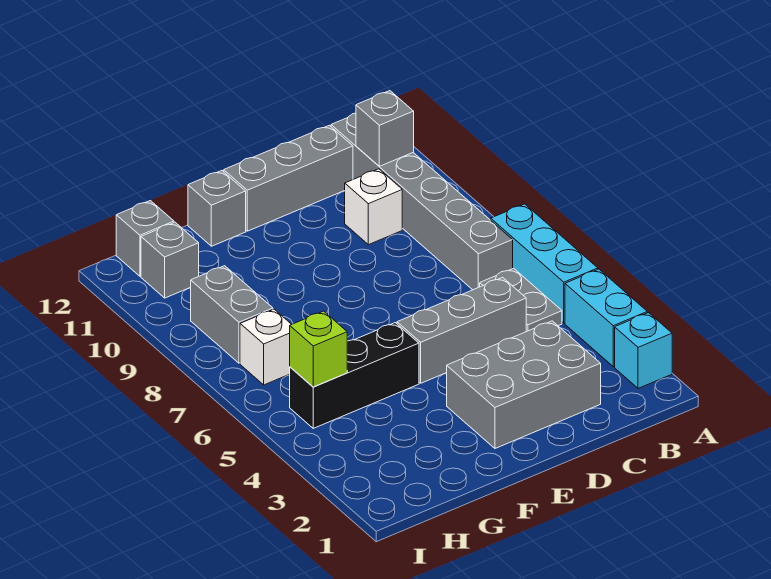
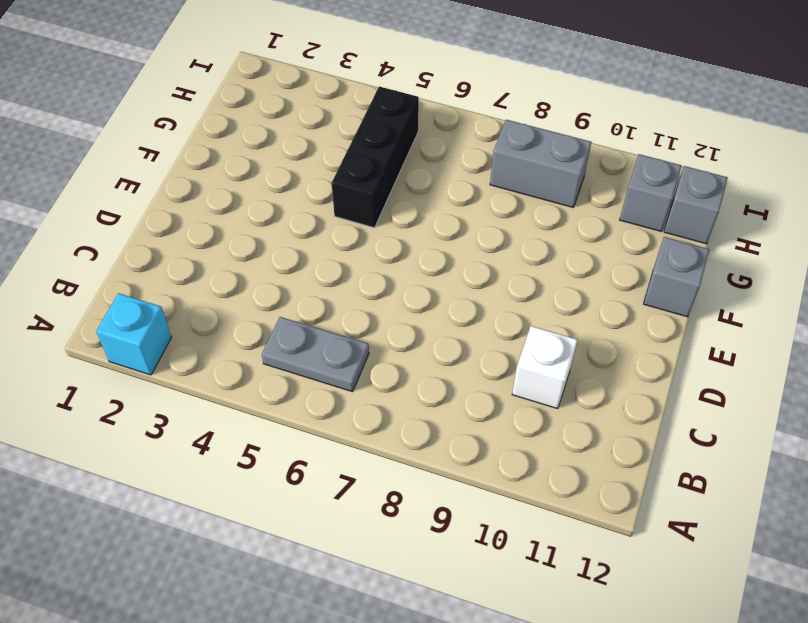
none -> cyan brick A3:A4 level 1
none -> cyan brick A5:A7 level 1
none -> grey brick B7:B12 level 1

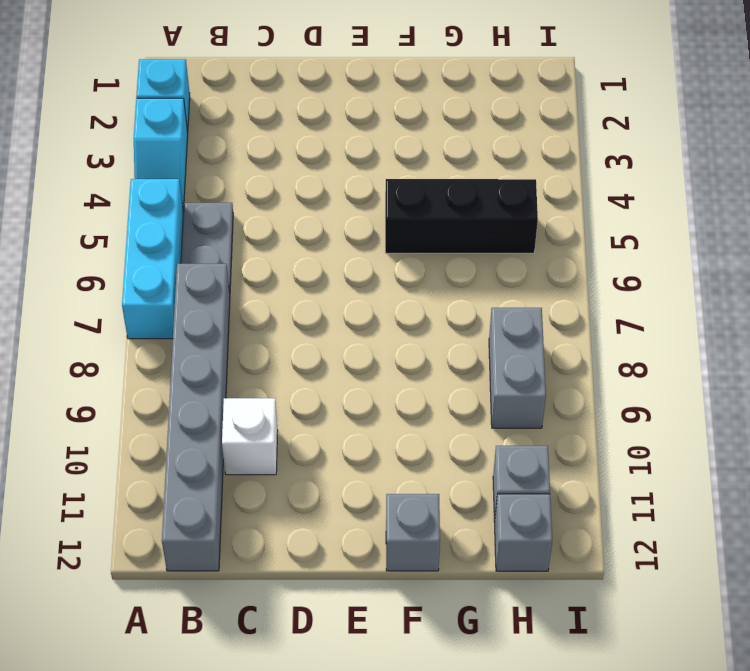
cyan slope A3:A4 level 1 top 3 -> cyan brick A3:A4 level 1
none -> grey brick C2:E3 level 1
none -> grey brick C5:E5 level 1
none -> grey brick C12:E12 level 1

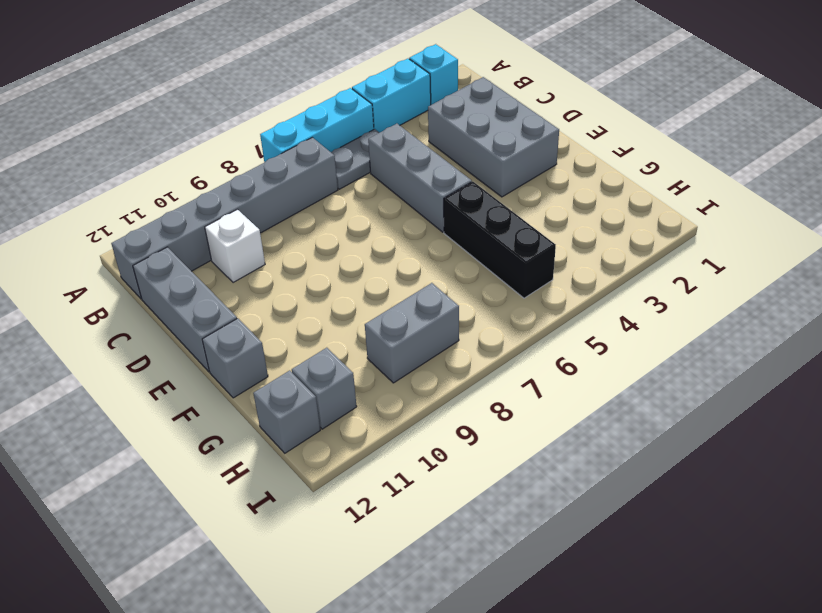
none -> white brick H7 level 1
none -> grey brick B11 level 2
none -> lime brick H5 level 2

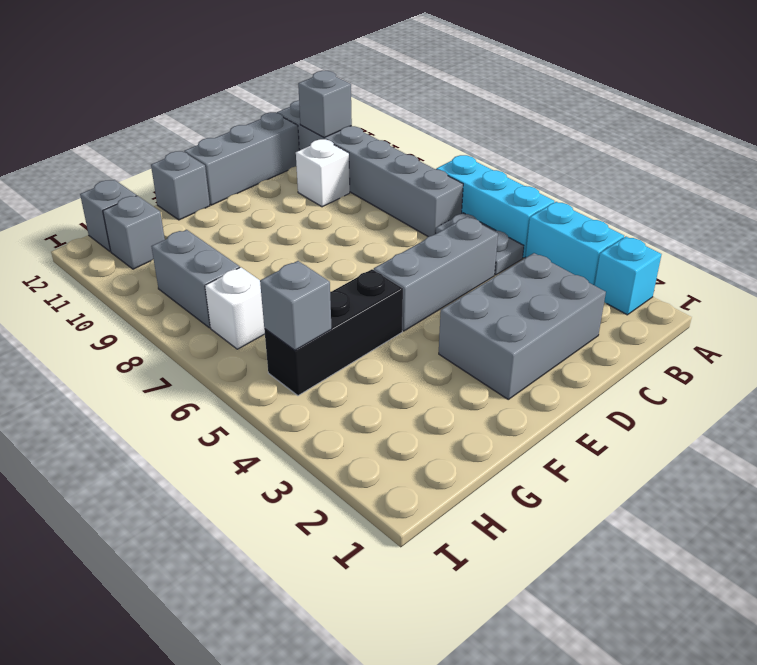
grey brick H5 level 2 -> lime brick H5 level 2

